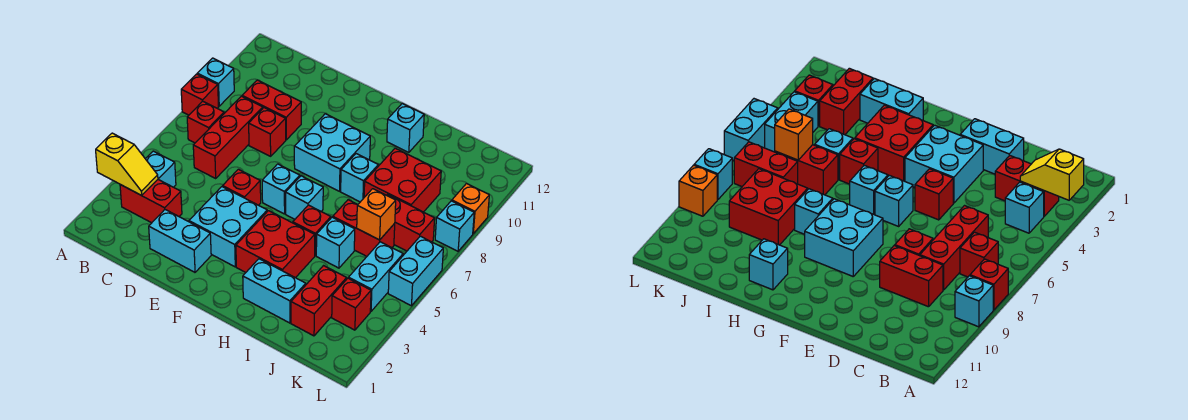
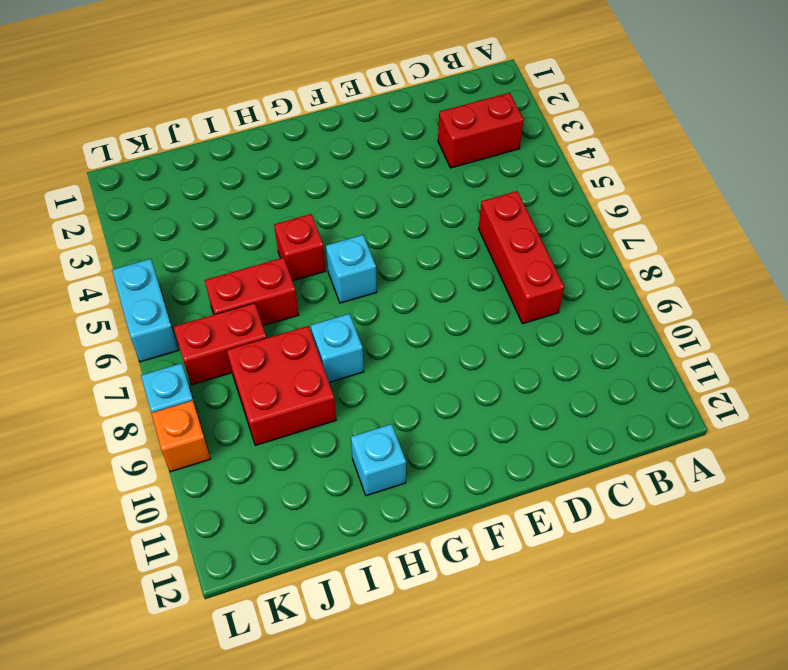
none -> red brick A8 level 1
none -> cyan brick A9 level 1
none -> cyan brick B4 level 1
none -> red brick B7 level 1

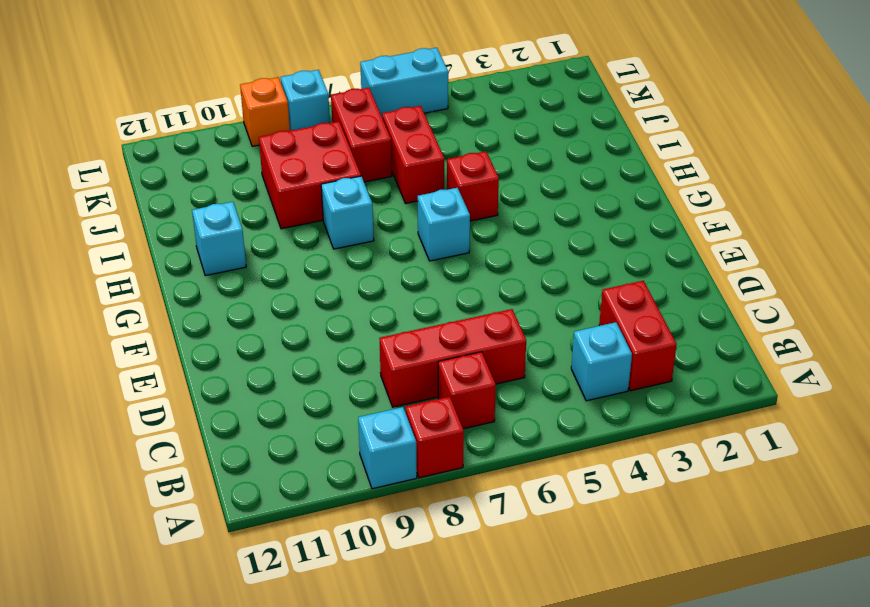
none -> red brick C9:D9 level 1
none -> cyan brick D2:E2 level 1
none -> red brick D8 level 1
none -> cyan brick E3:F4 level 1

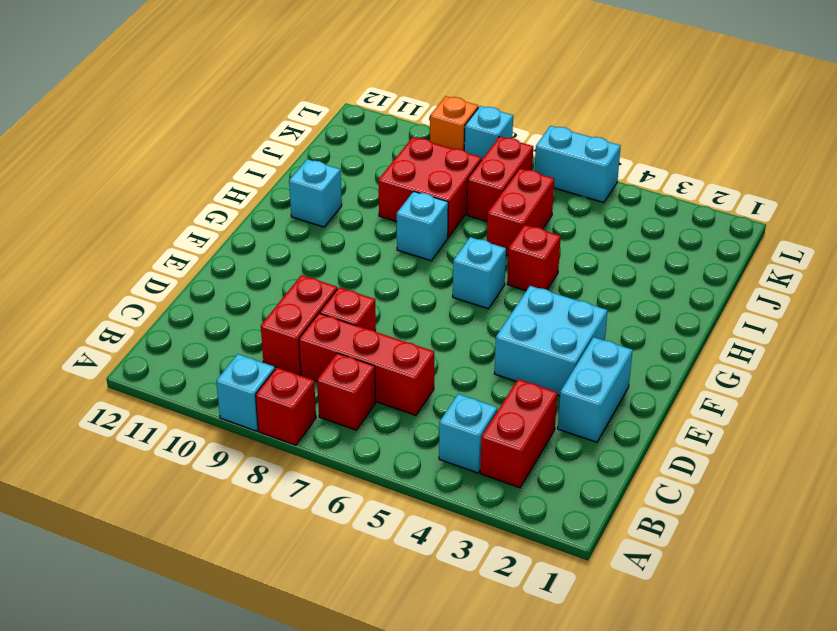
none -> red brick E5 level 1
none -> cyan brick F6 level 1
none -> cyan brick F8:G9 level 1
none -> red brick G3:H4 level 1

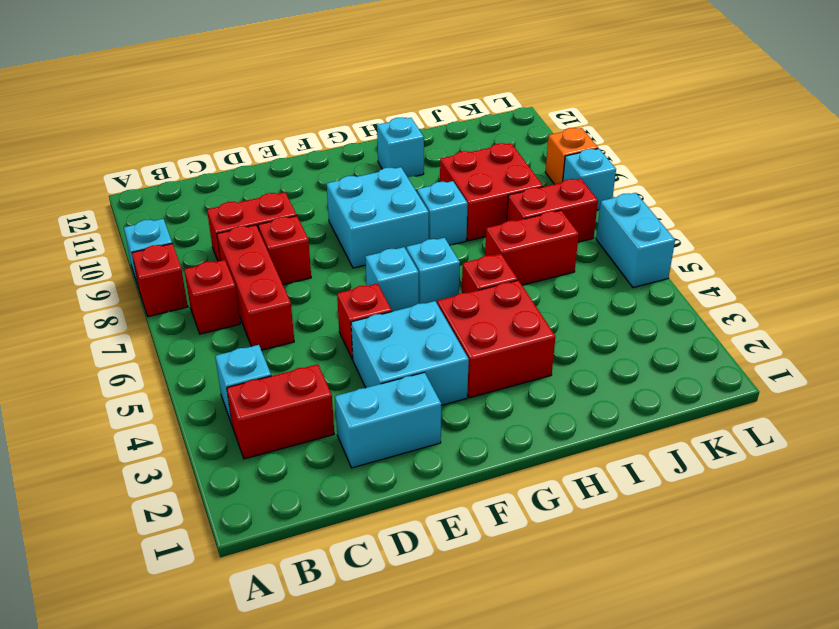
none -> cyan brick H2:I2 level 1
none -> cyan brick I5 level 1
none -> red brick J2:J3 level 1
none -> red brick K3 level 1

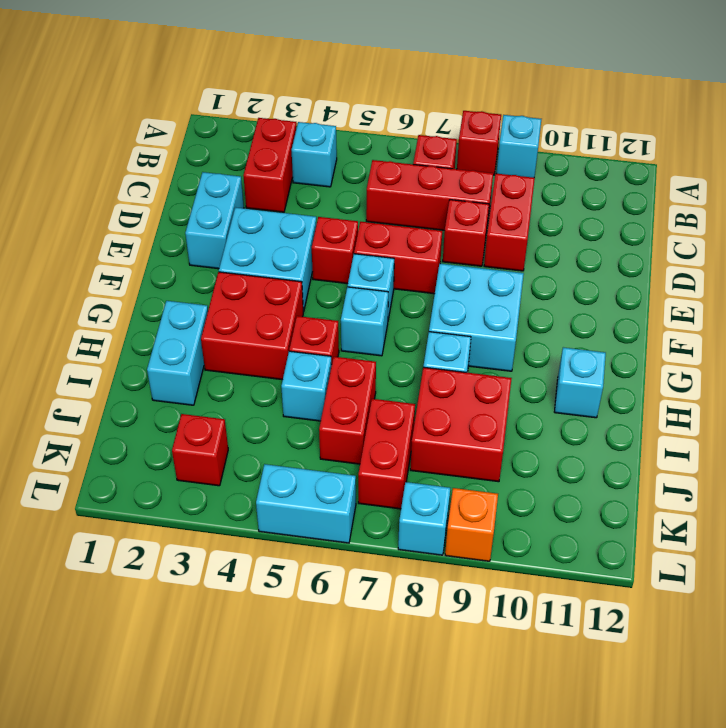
red brick E6:E7 level 1 -> red brick J2:J3 level 1
none -> cyan brick K4:K5 level 1
none -> yellow slope A3:B3 level 2 top A
none -> orange brick J6 level 2

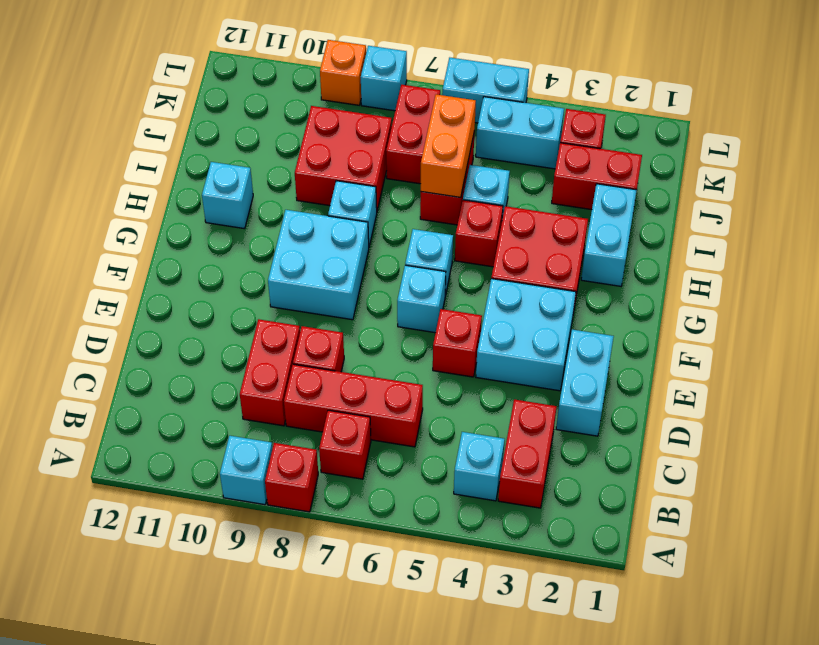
orange brick I6:J6 level 2 -> orange brick J6 level 2
none -> yellow slope A3:B3 level 2 top A

